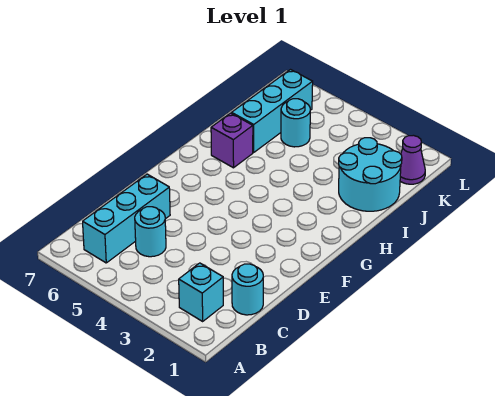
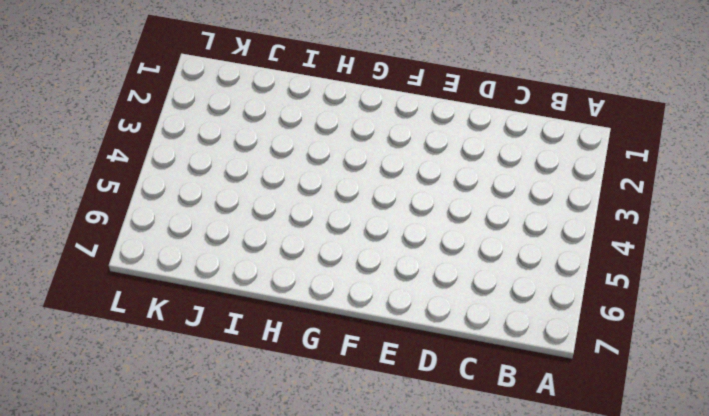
none -> cyan brick B2 level 1
none -> cyan brick B6:D6 level 1

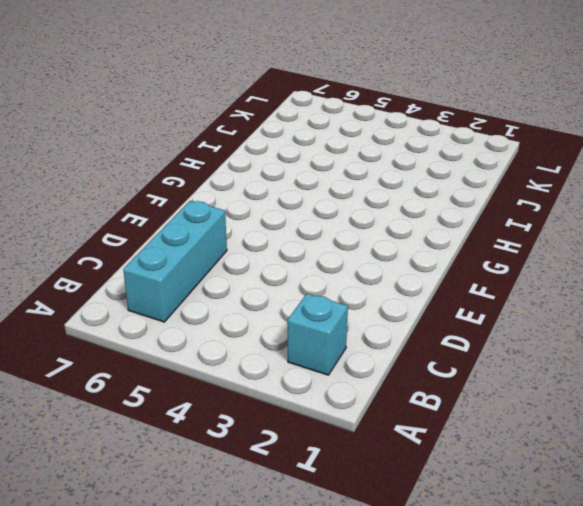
none -> cyan round brick C1 level 1
none -> cyan round brick C5 level 1

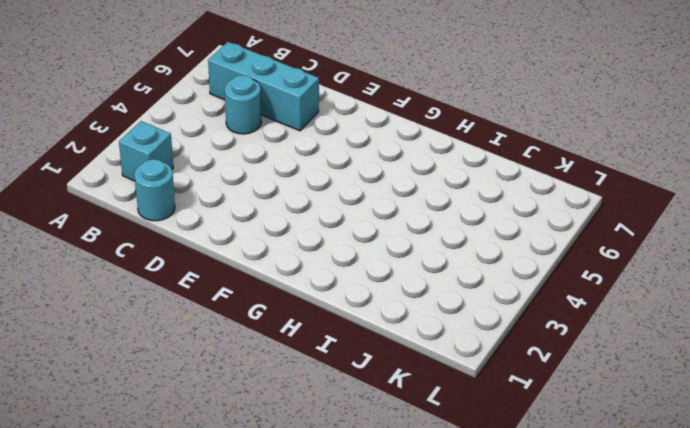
none -> purple brick H6 level 1
none -> cyan round brick I1:J2 level 1

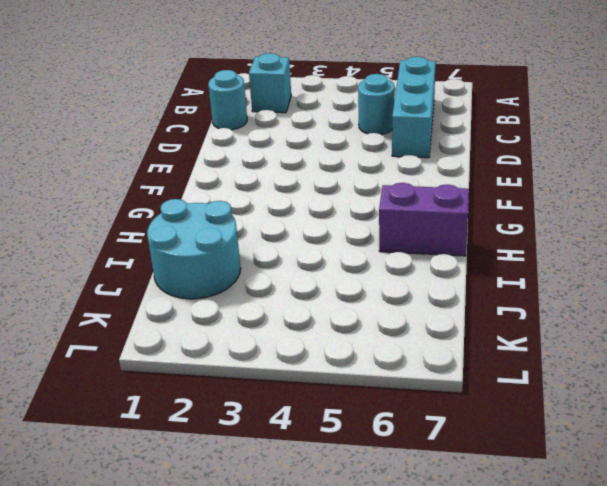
purple brick H6:H7 level 1 -> purple brick H6 level 1
none -> cyan brick I6:K6 level 1
none -> cyan round brick J5 level 1

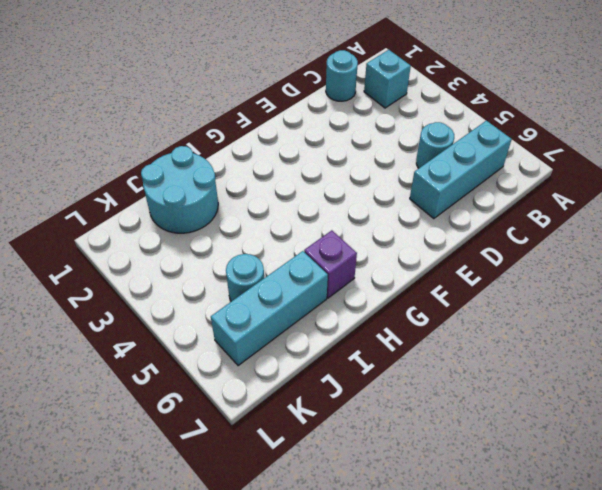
none -> purple cone K1 level 1

